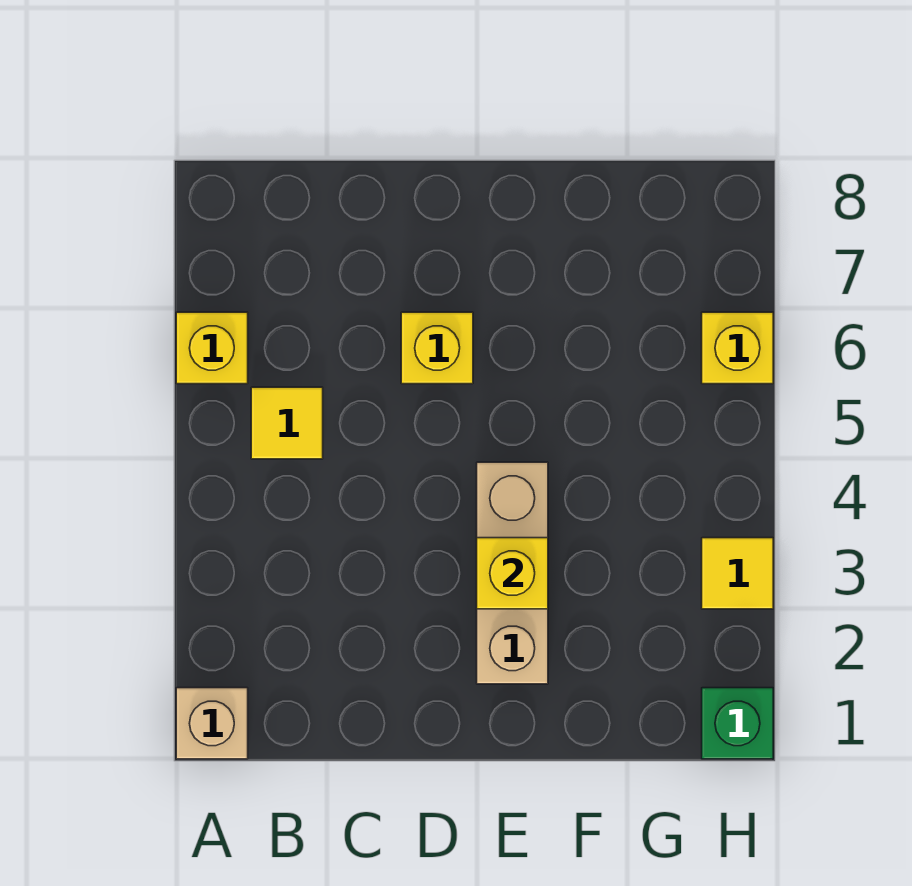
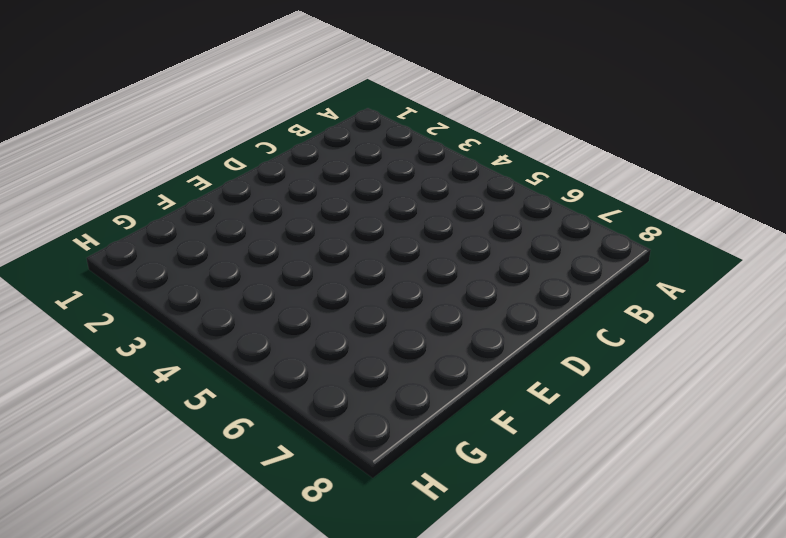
none -> tan brick A1 level 1
none -> yellow brick A6 level 1

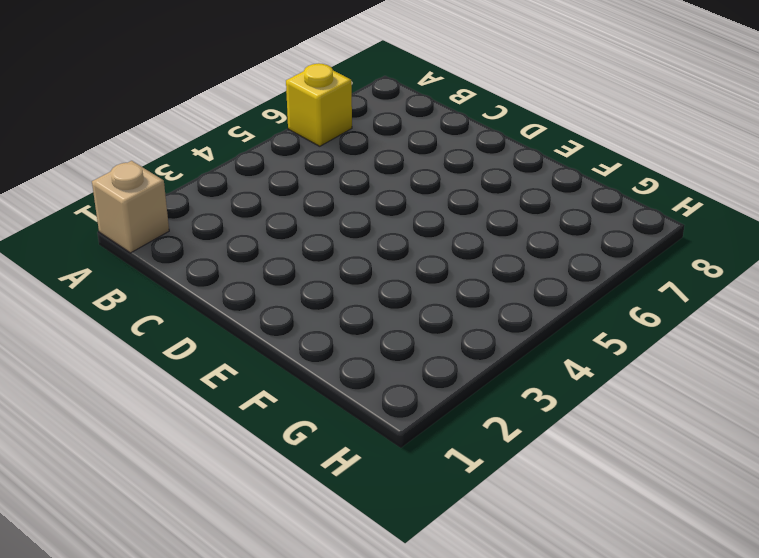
none -> yellow tile B5 level 1
none -> yellow brick D6 level 1

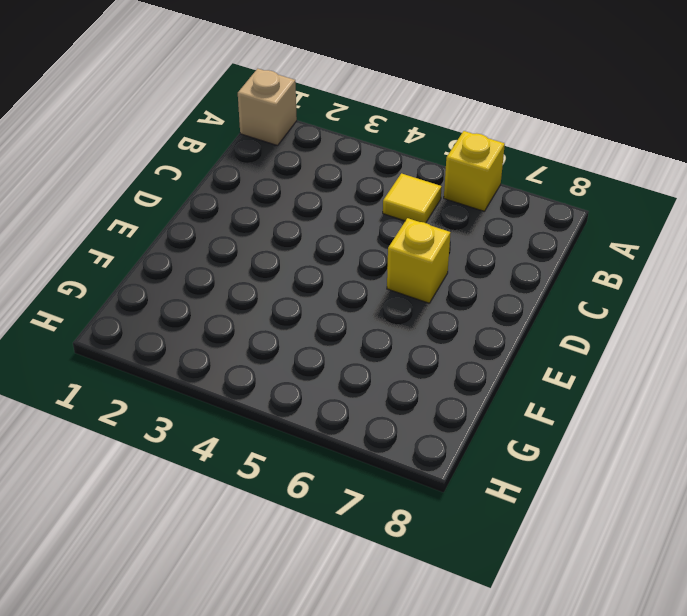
none -> tan brick E2:E4 level 1
none -> green brick H1 level 1

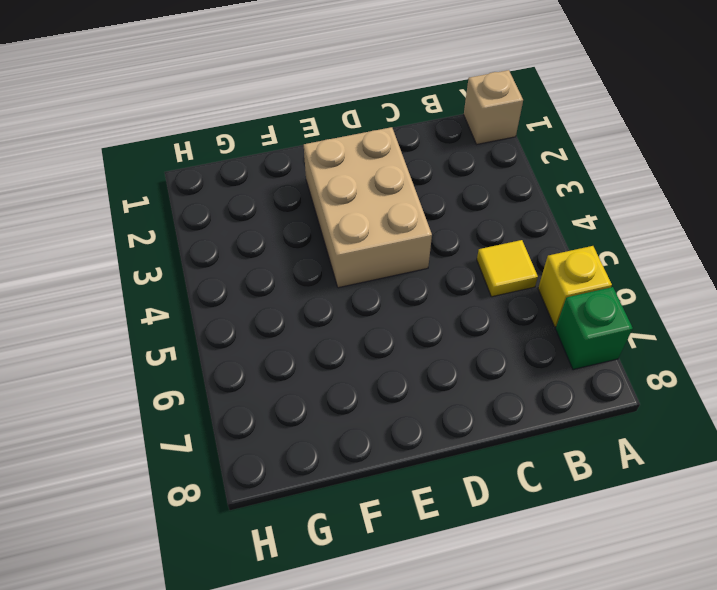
green brick A7 level 1 -> green brick H1 level 1
tan brick D2:E4 level 1 -> tan brick E2:E4 level 1
none -> yellow brick D6 level 1
none -> yellow tile H3 level 1

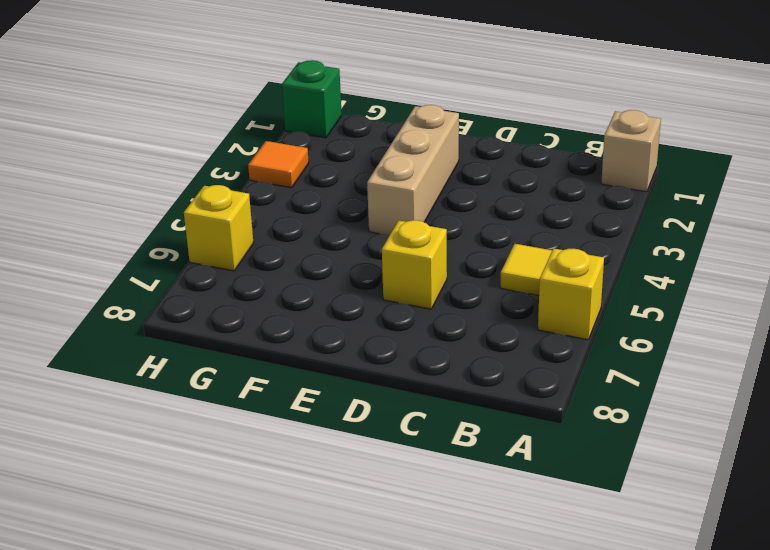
orange tile H3 level 1 -> yellow tile H3 level 1
none -> yellow brick E3 level 2

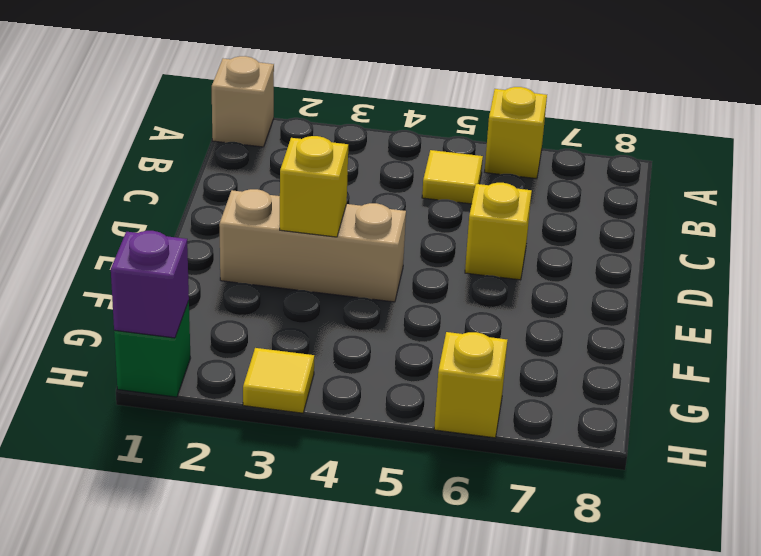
purple brick H1 level 2 -> none

